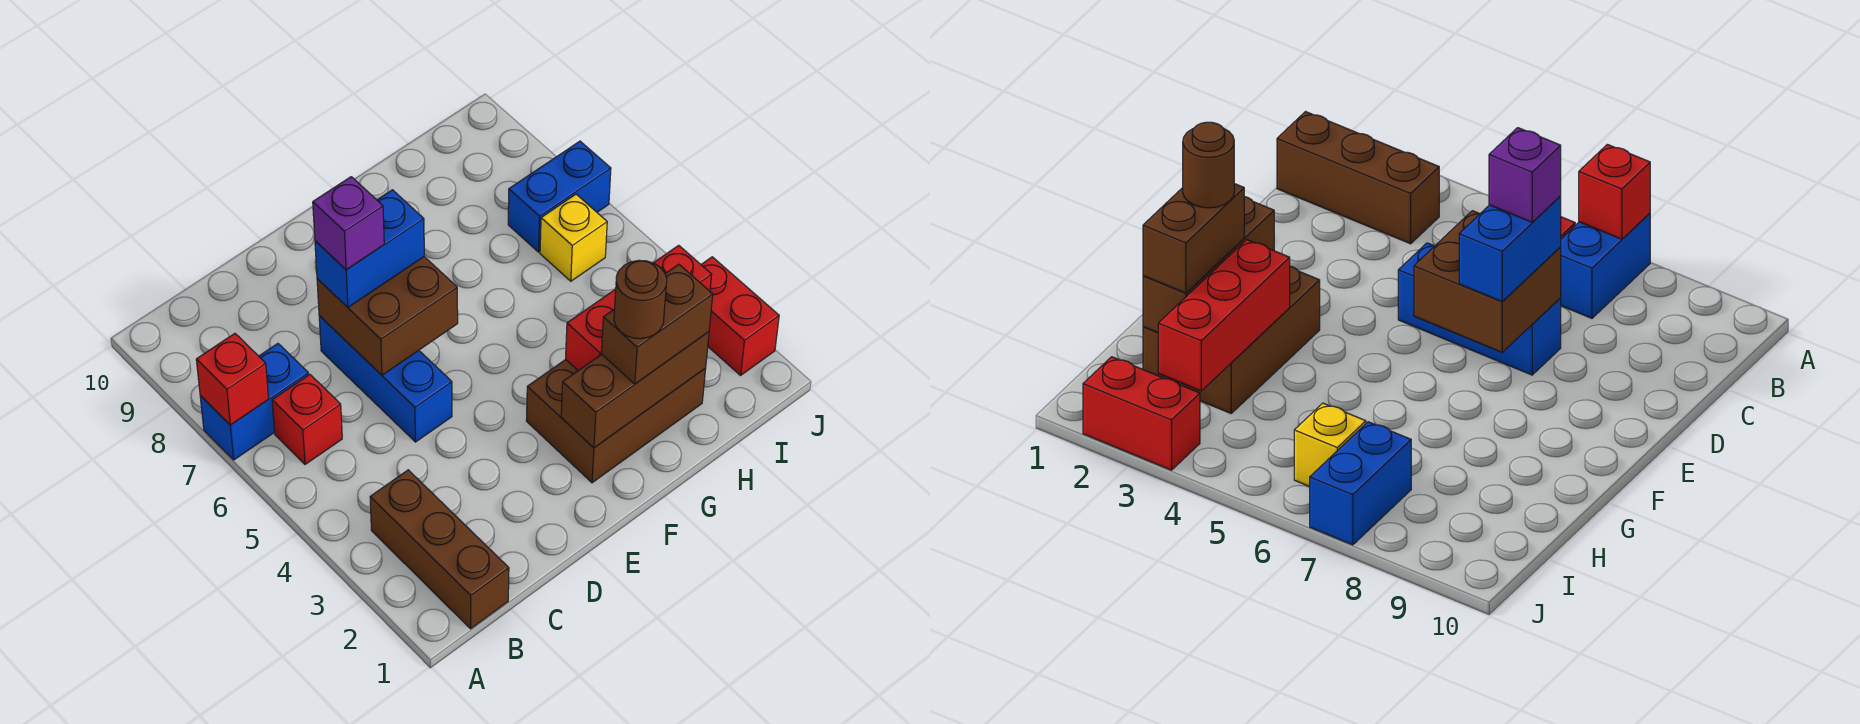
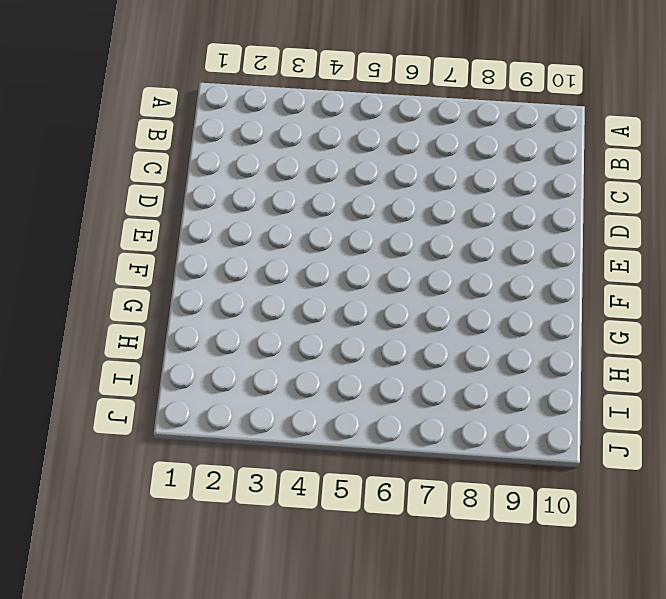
none -> blue brick A7:B7 level 1
none -> brown brick B1:B3 level 1
none -> red brick B6 level 1

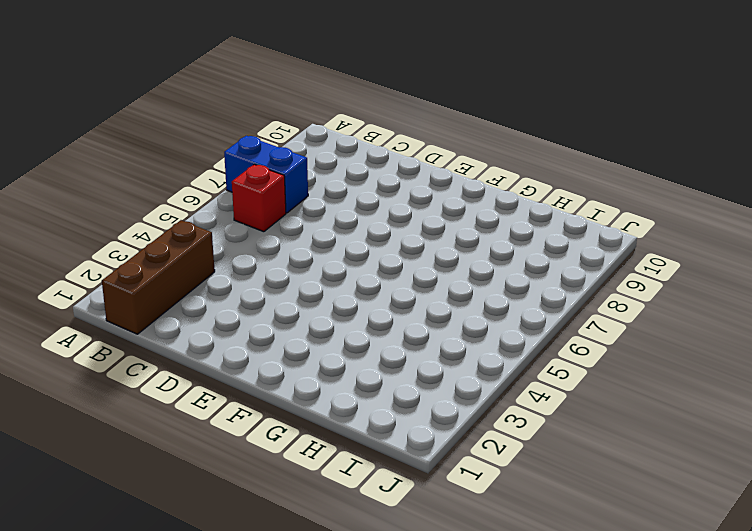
none -> blue brick D5:D7 level 1
none -> brown brick F2:H3 level 1
none -> yellow brick I6 level 1

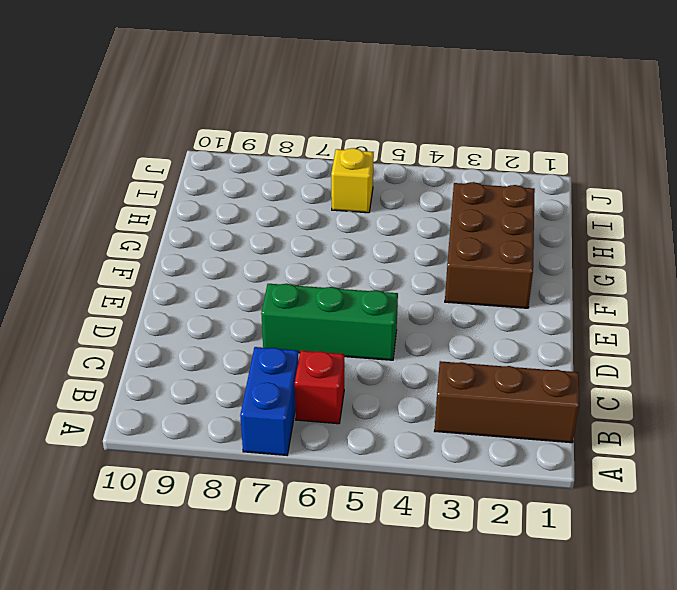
green brick D5:D7 level 1 -> blue brick D5:D7 level 1
none -> blue brick I7:J7 level 1
none -> red brick J2:J3 level 1
none -> red brick A7 level 2

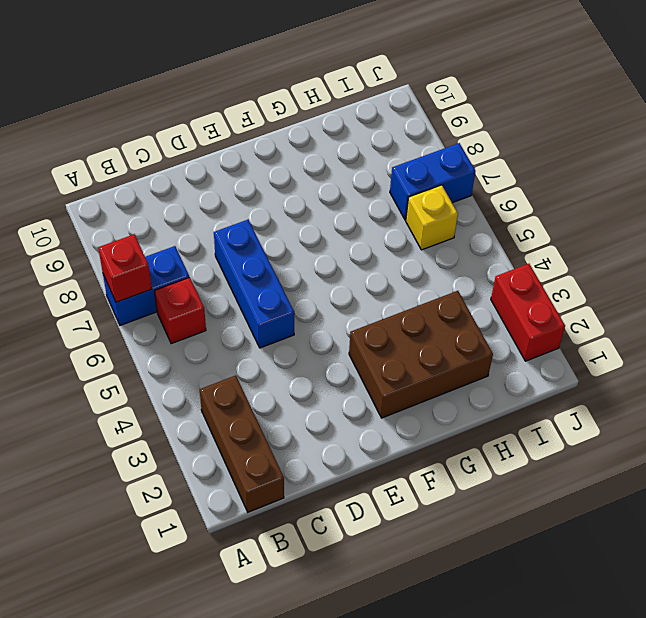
none -> brown brick D6:E7 level 2
none -> brown brick F2:H2 level 2
none -> red brick G3:I3 level 2

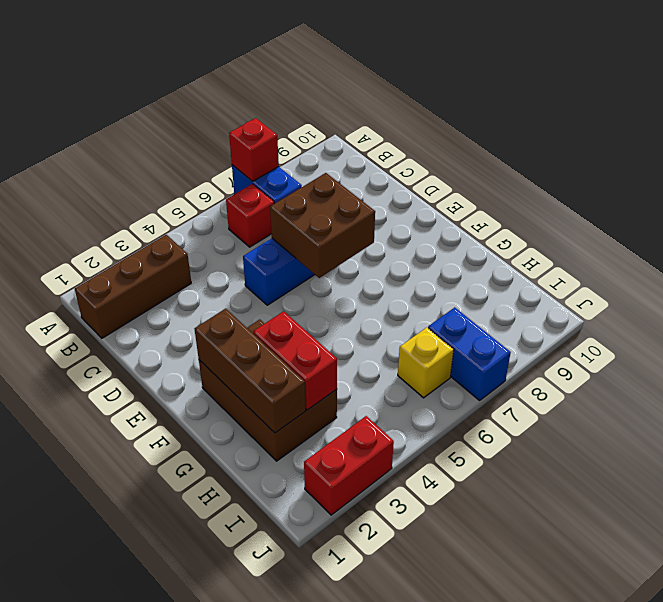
red brick G3:H3 level 2 -> red brick G3:I3 level 2
none -> blue brick D7:E7 level 3
none -> brown brick G2:H2 level 3
none -> purple brick D7 level 4

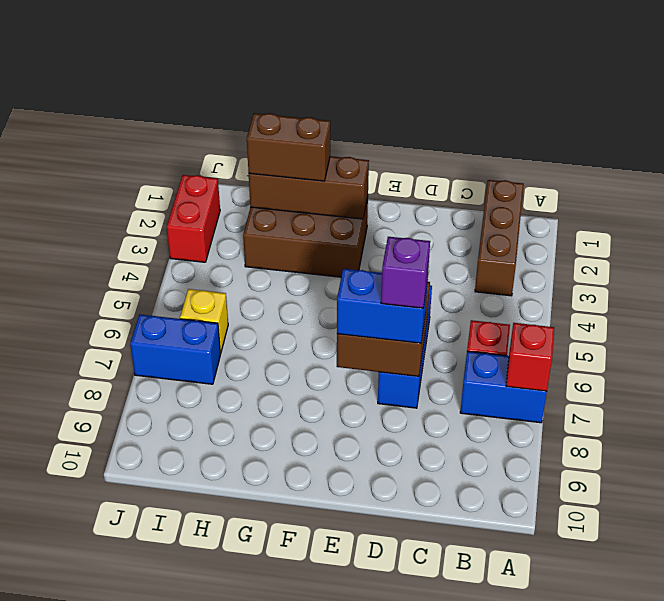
none -> red brick G3:I3 level 2
none -> brown round brick G2 level 4

